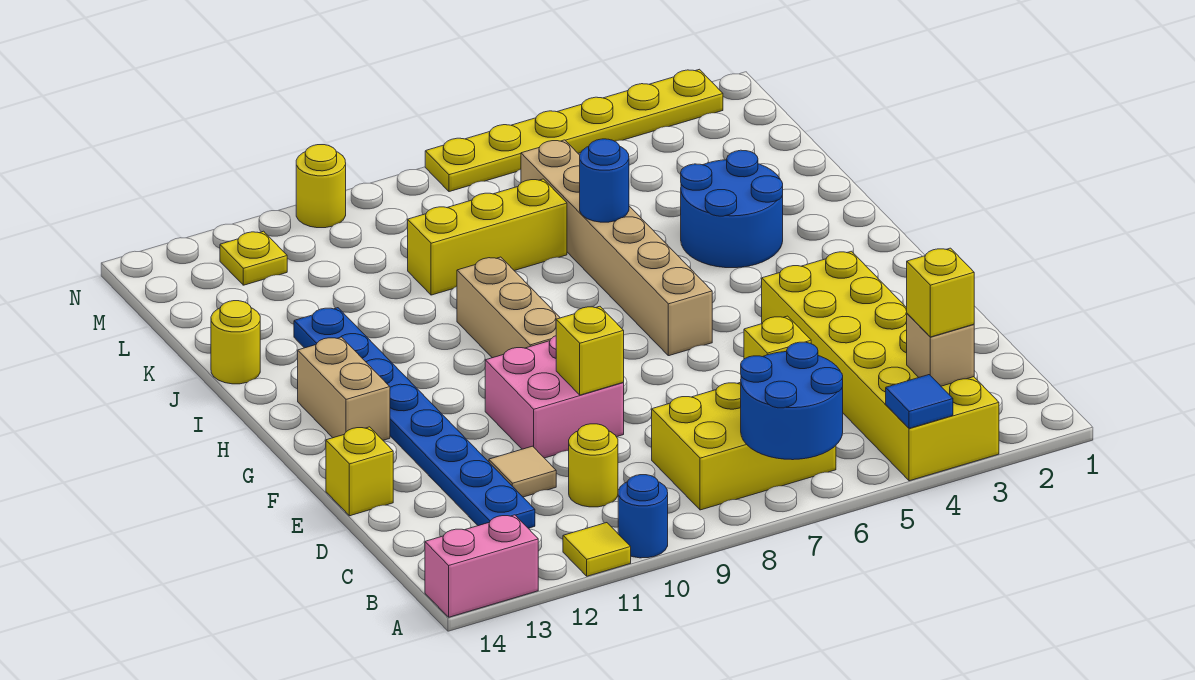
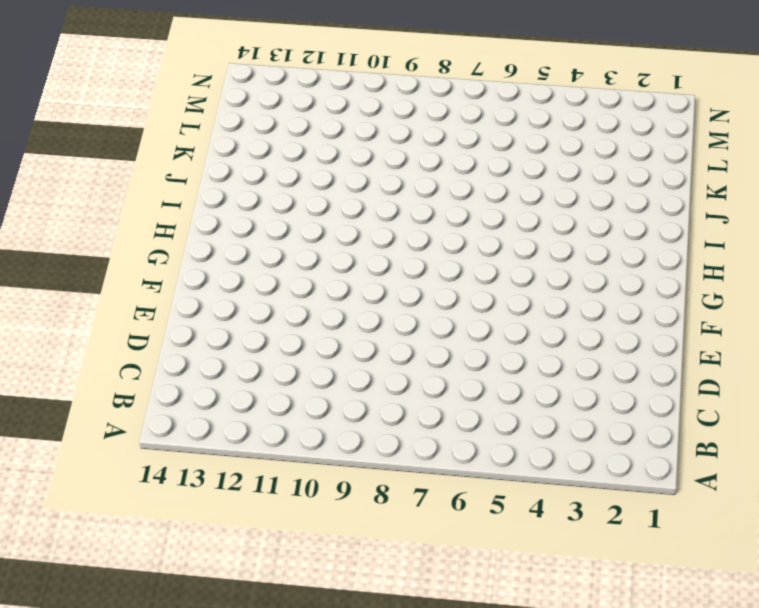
none -> yellow brick A3:F4 level 1
none -> blue round brick A10 level 1
none -> yellow tile A11 level 1

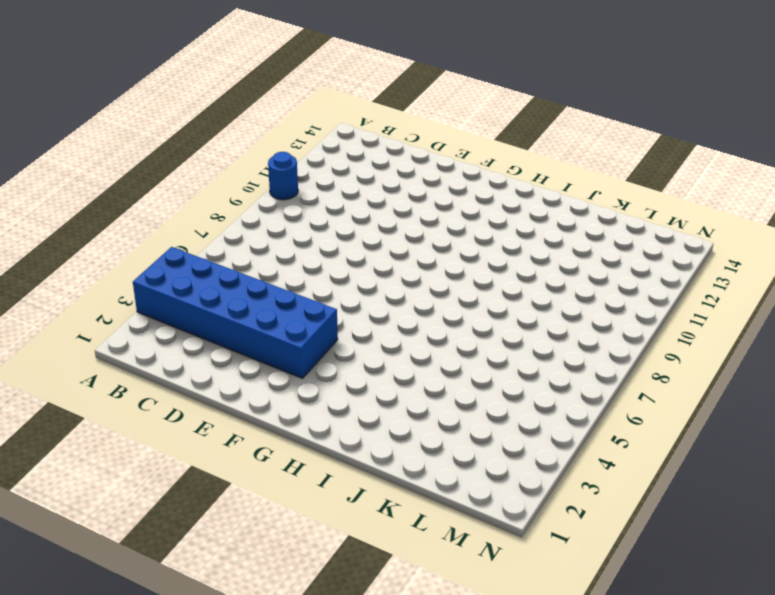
blue brick A3:F4 level 1 -> yellow brick A3:F4 level 1
none -> yellow tile A11 level 1
none -> pink brick A13:A14 level 1
none -> yellow brick B6:C8 level 1

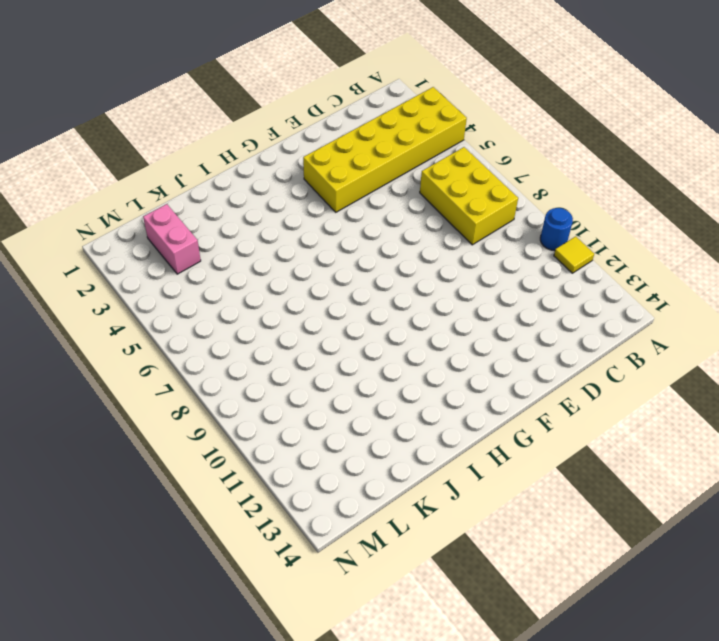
pink brick L2:L3 level 1 -> pink brick A13:A14 level 1
none -> yellow round brick C10 level 1
none -> blue plate C12:J12 level 1
none -> tan tile D11 level 1

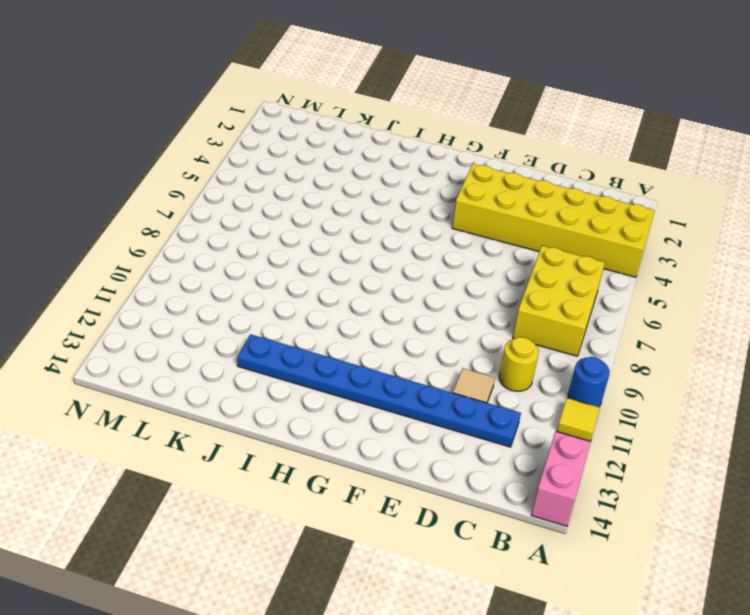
none -> pink brick E9:F10 level 1
none -> yellow brick E14 level 1
none -> tan brick G6:L6 level 1

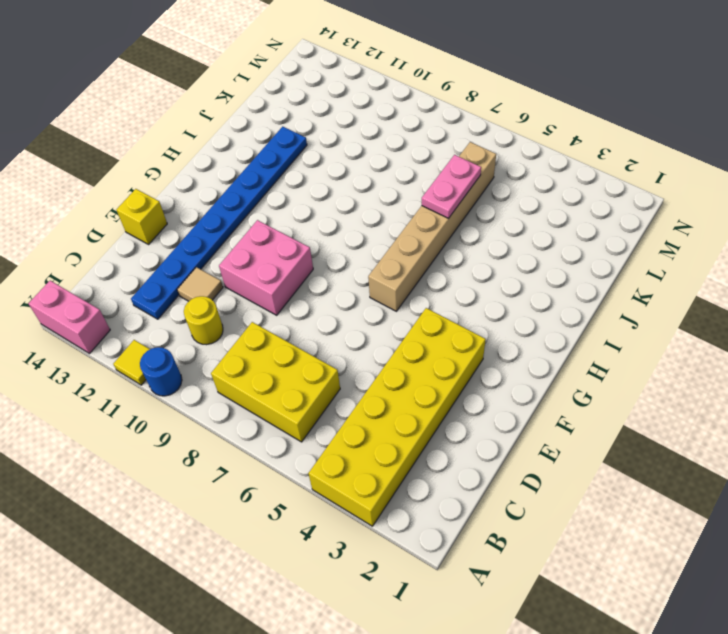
pink plate J6:K6 level 2 -> blue round brick J6 level 2
none -> tan brick G9:I9 level 1
none -> tan brick G13:H13 level 1
none -> blue round brick I3:J4 level 1

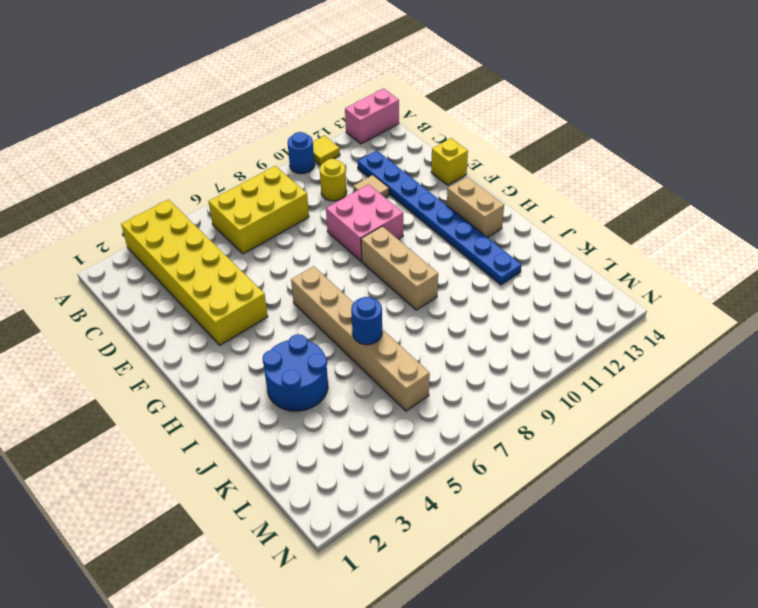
none -> yellow round brick J14 level 1
none -> yellow brick K7:K9 level 1
none -> yellow plate M12 level 1

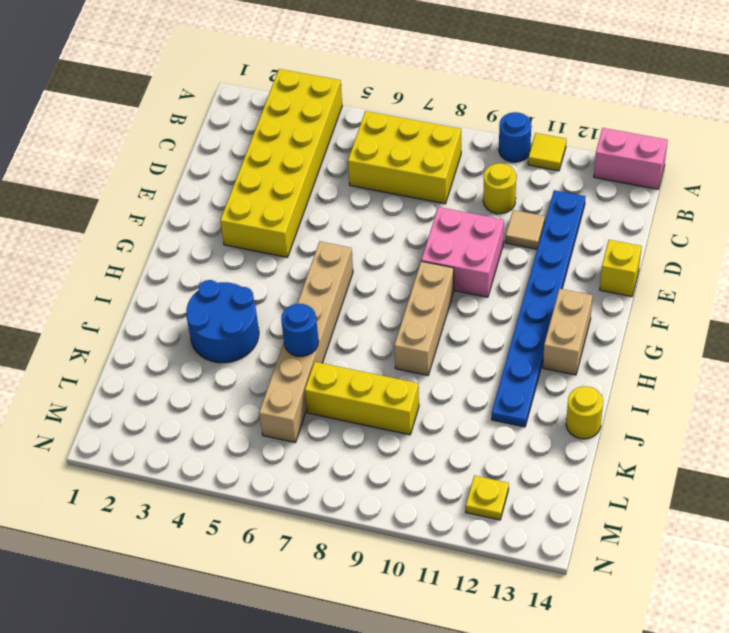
none -> yellow plate N2:N7 level 1
none -> yellow round brick N10 level 1
none -> blue tile A4 level 2

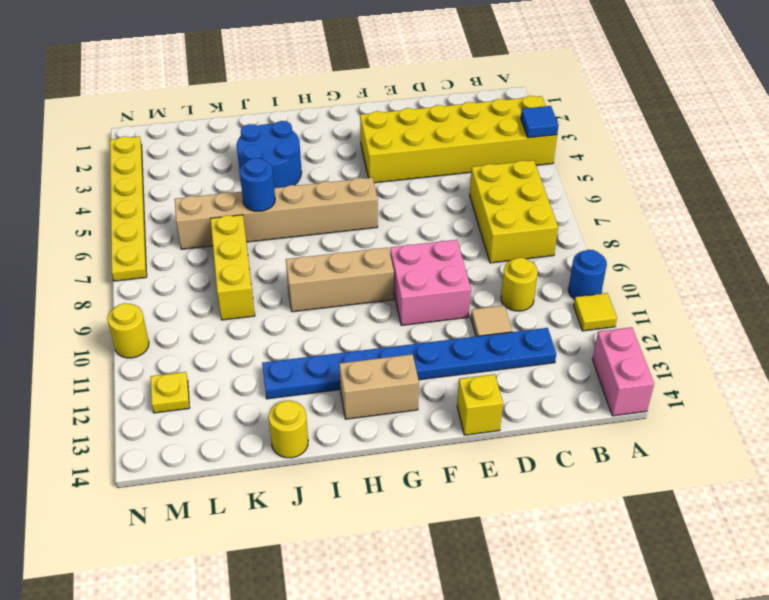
none -> blue round brick A6:B7 level 2
none -> tan brick B3 level 2
none -> yellow brick C6 level 2

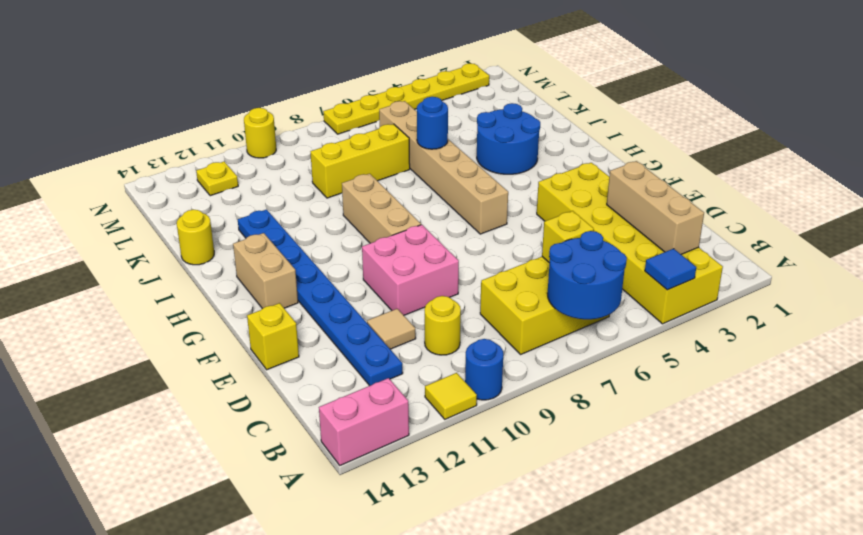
tan brick B3:D3 level 2 -> tan brick B3 level 2
none -> yellow brick E9 level 2
none -> yellow brick B3 level 3

